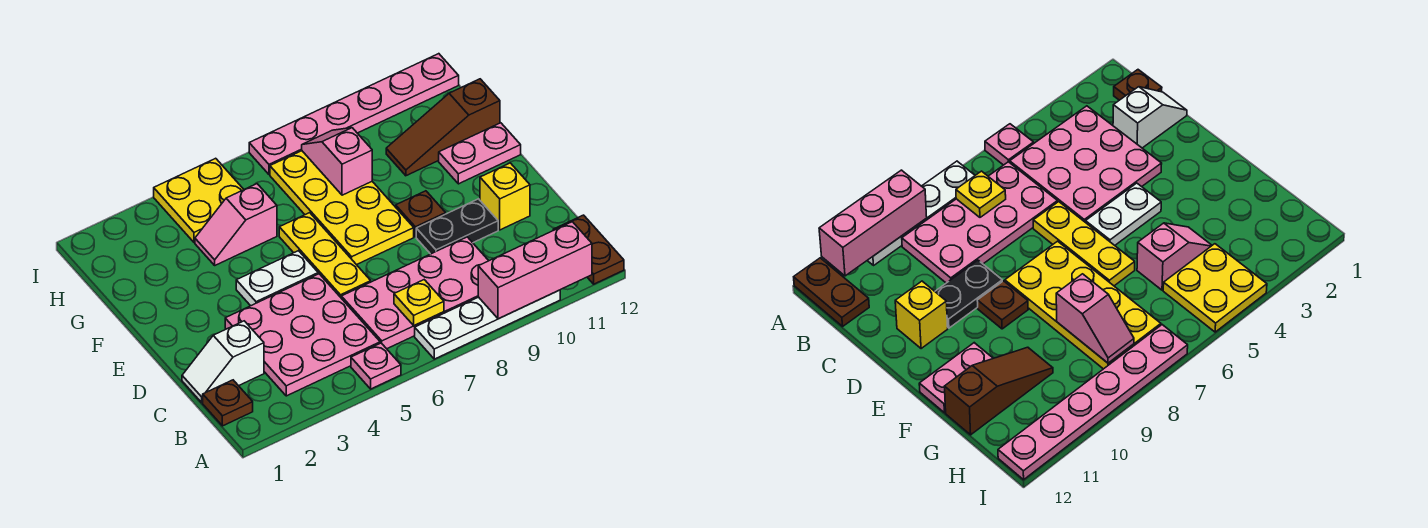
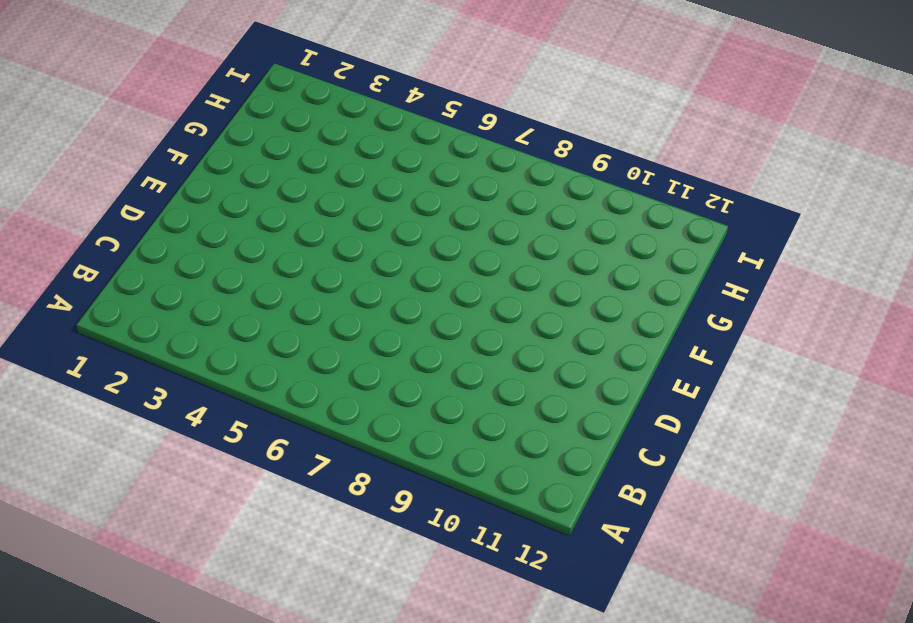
none -> pink plate A5 level 1
none -> white plate A7:A10 level 1
none -> brown plate A12:B12 level 1

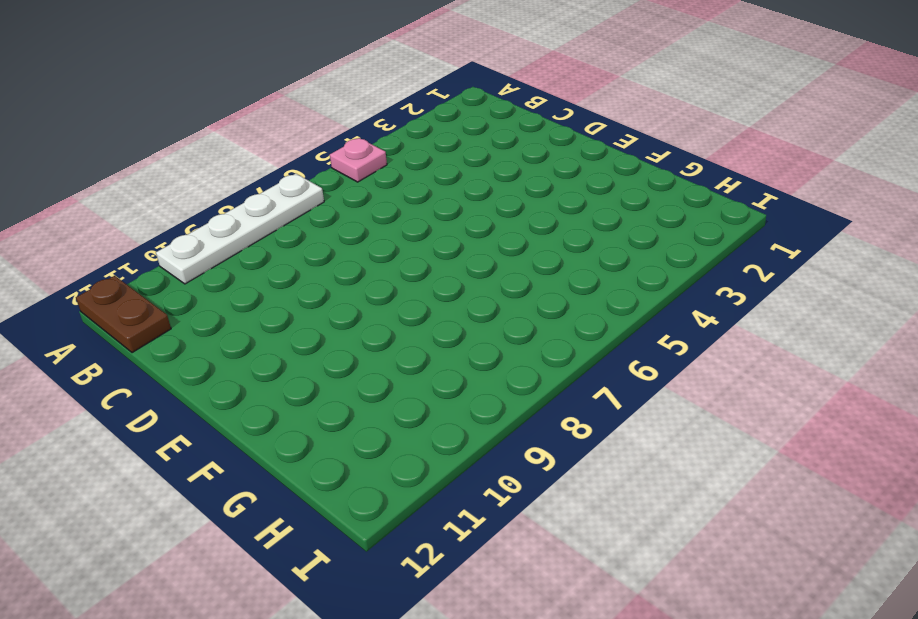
none -> brown plate B1 level 1
none -> pink plate B3:D5 level 1
none -> pink plate B6:C9 level 1

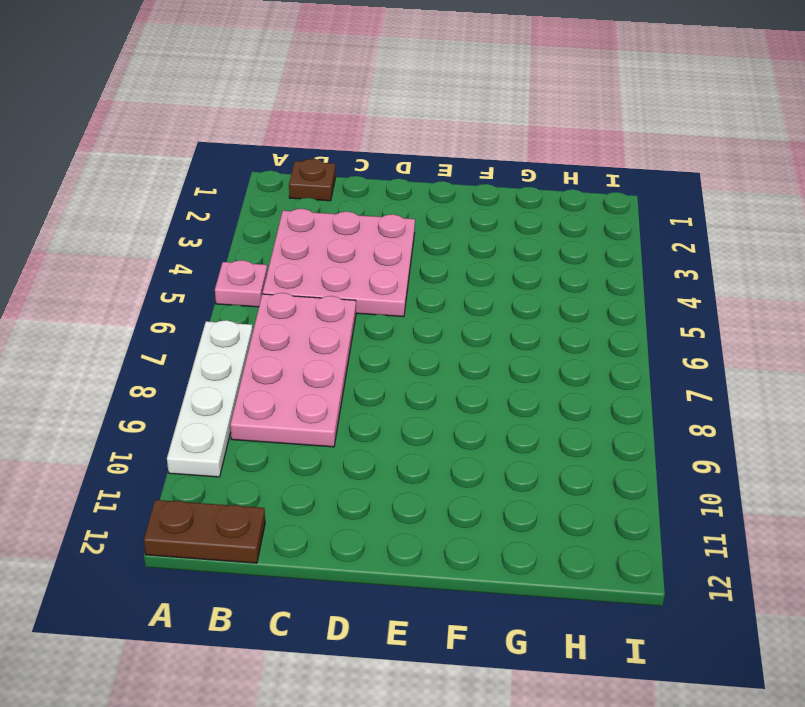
none -> white slope C1:C2 level 1 top 2
none -> yellow plate D6:F6 level 1
none -> black plate D9:D10 level 1

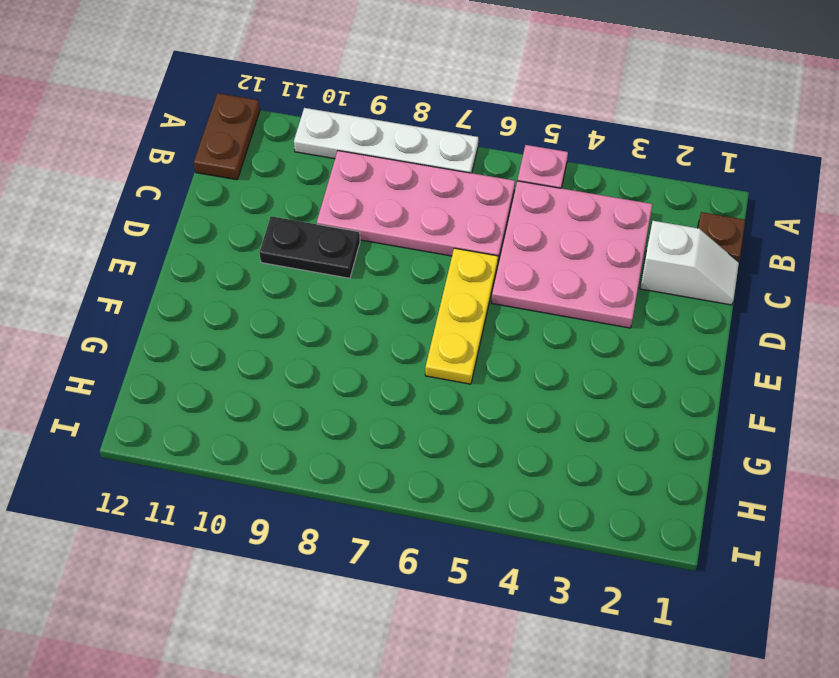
none -> yellow brick D11 level 1
none -> white plate E4:E5 level 1
none -> yellow plate E7:H8 level 1

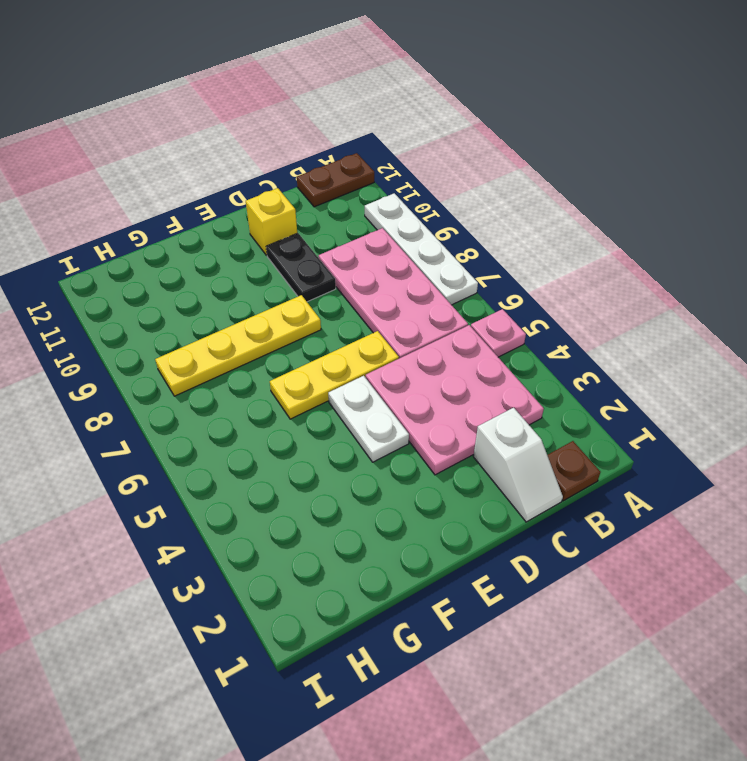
yellow plate E8:H8 level 1 -> yellow plate E7:H8 level 1
none -> brown plate E9 level 1
none -> pink plate F11:F12 level 1
none -> pink slope G4:G5 level 1 top 5

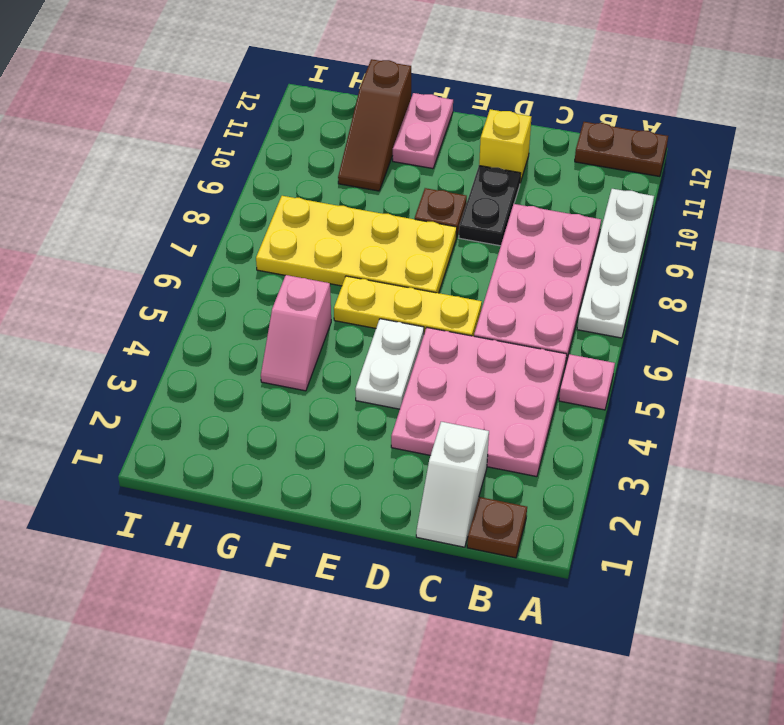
none -> yellow plate H4:I5 level 1
none -> pink plate I7:I12 level 1
none -> pink brick A9:A11 level 2

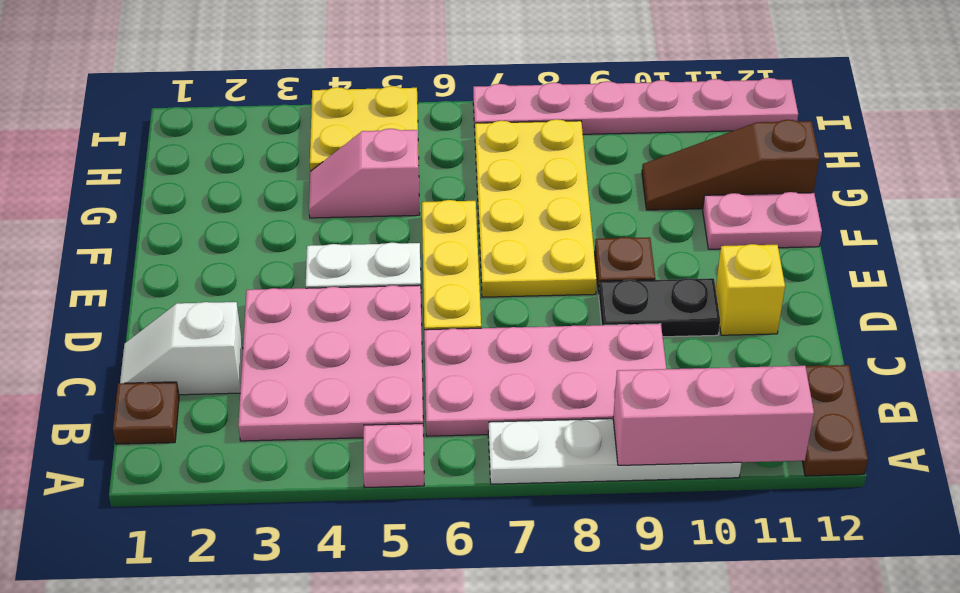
none -> yellow plate B7 level 2
none -> pink slope G8:H8 level 2 top G

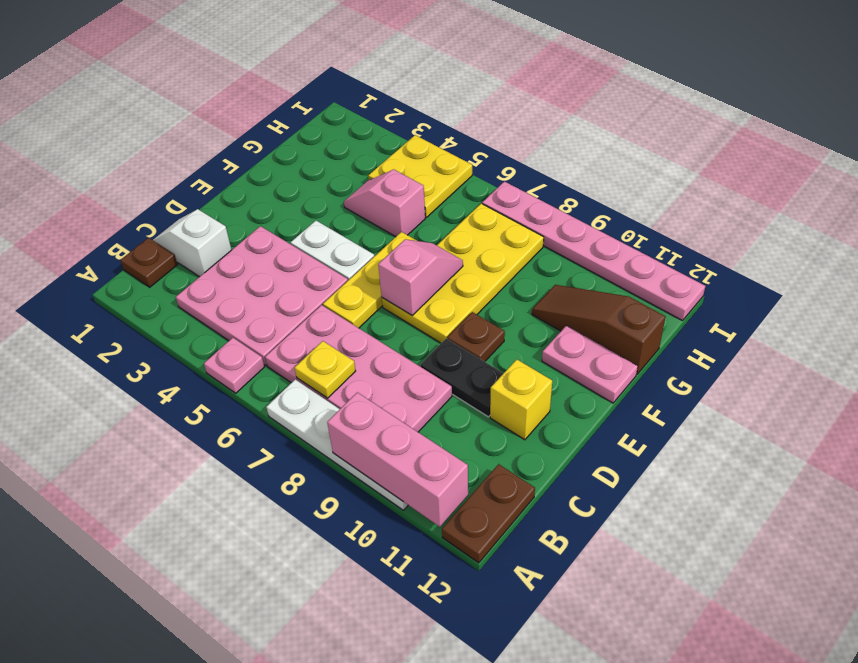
pink slope E7:F7 level 2 top E -> pink slope G8:H8 level 2 top G

